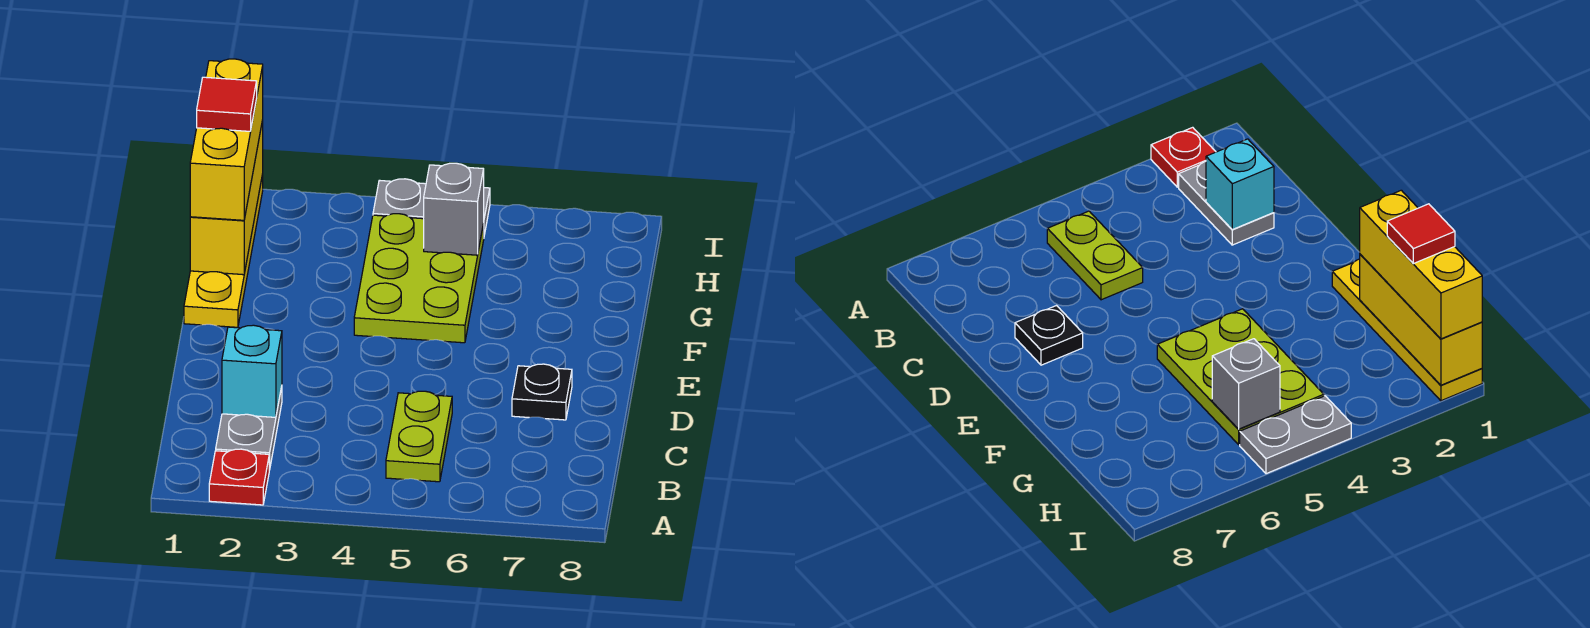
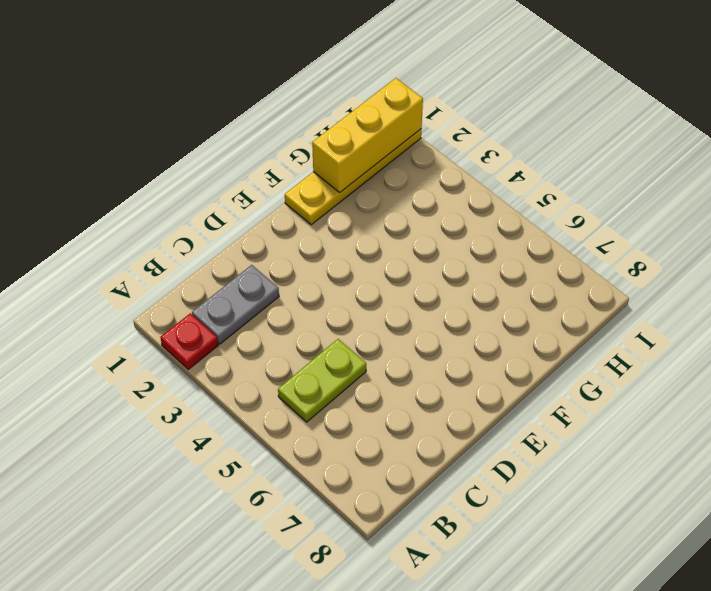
none -> black plate D7 level 1
none -> lime plate F4:H5 level 1
none -> grey plate I4:I5 level 1

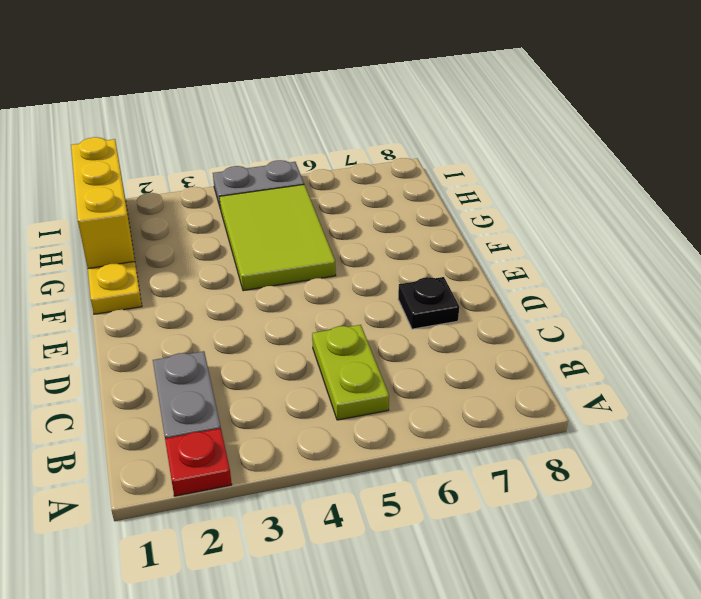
lime tile F4:H5 level 1 -> lime plate F4:H5 level 1
none -> cyan brick C2 level 2
none -> grey brick H5 level 2
none -> yellow brick G1:I1 level 3

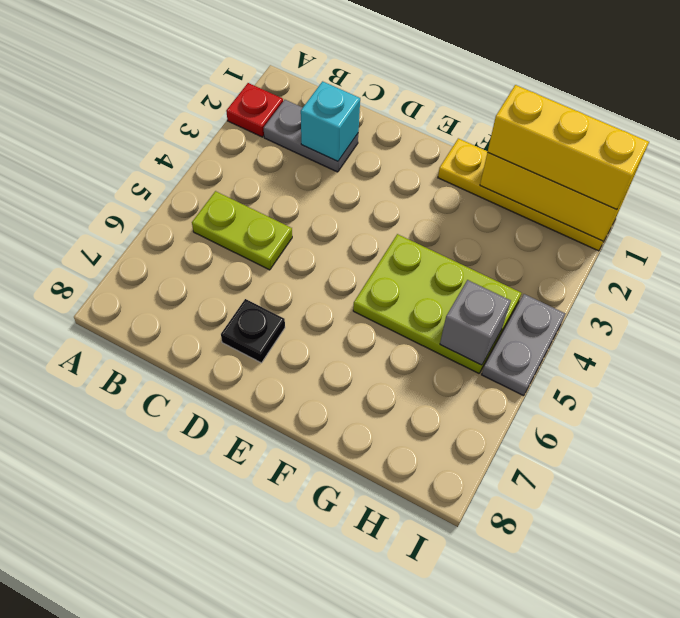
none -> red tile H1 level 4

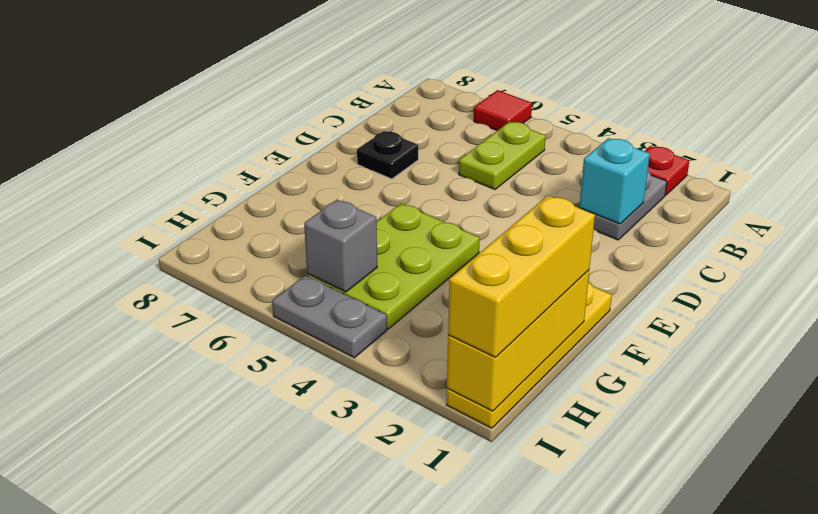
red tile A6 level 1 -> red tile H1 level 4

